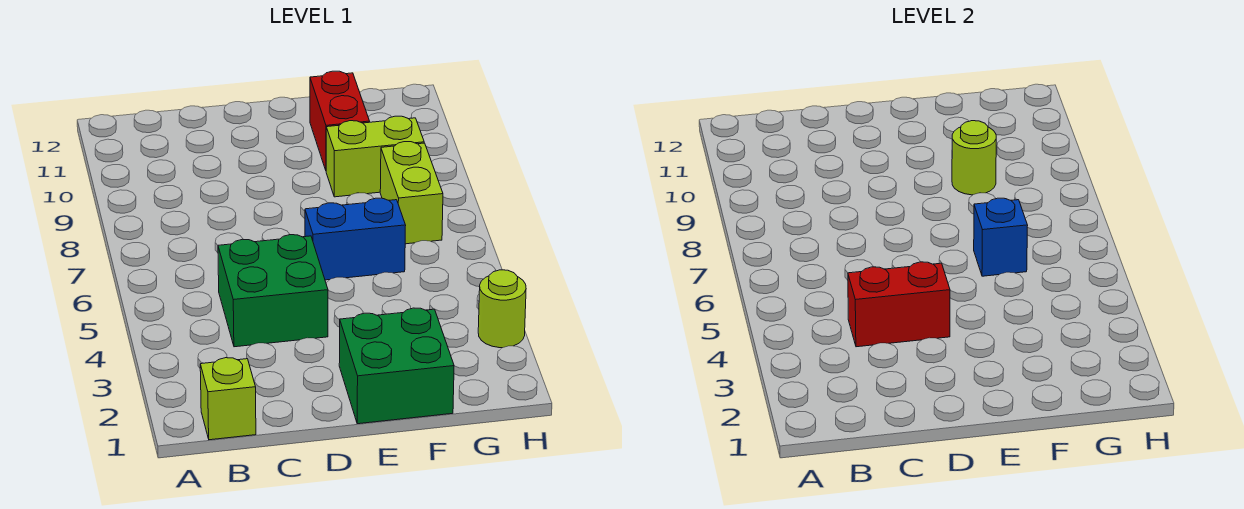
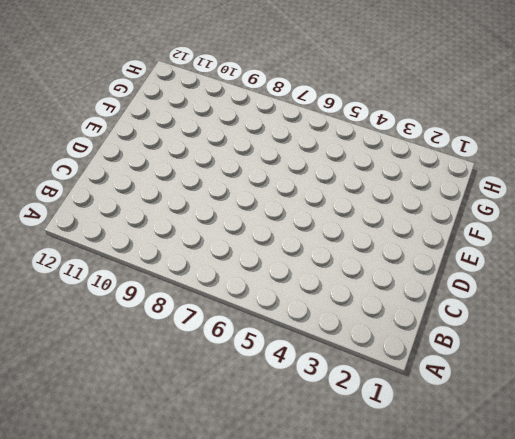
none -> lime brick B1 level 1
none -> green brick C4:D5 level 1

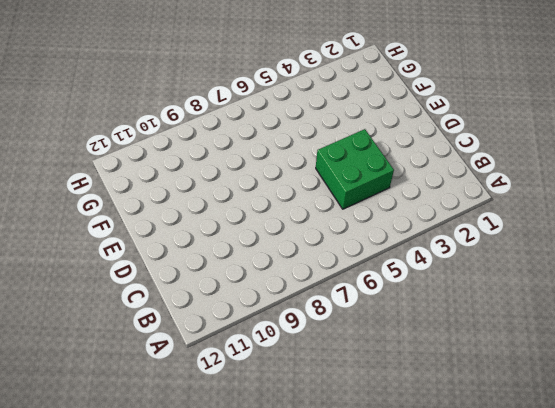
none -> lime brick B1 level 1
none -> green brick E1:F2 level 1

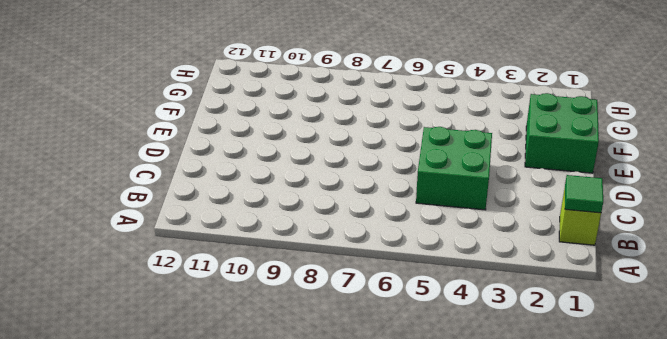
green tile B1 level 2 -> none
none -> blue brick E6:F6 level 1
none -> lime brick F9:G9 level 1

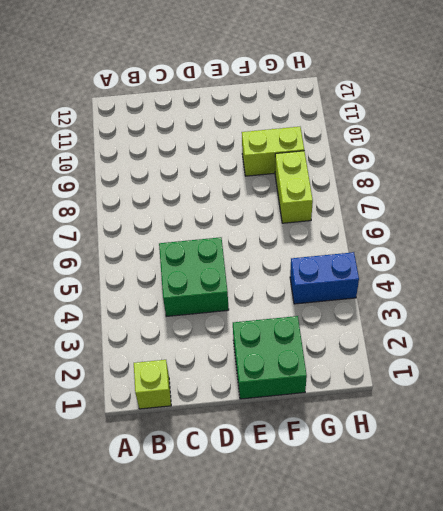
blue brick G4:H4 level 1 -> blue brick E6:F6 level 1
none -> red brick F10:F11 level 1
none -> lime round brick H3 level 1

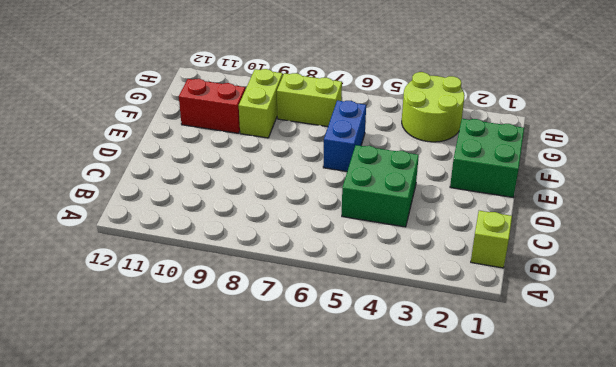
lime round brick G3:H4 level 1 -> lime round brick H3 level 1
none -> red brick C4:D4 level 2
none -> blue brick F6 level 2

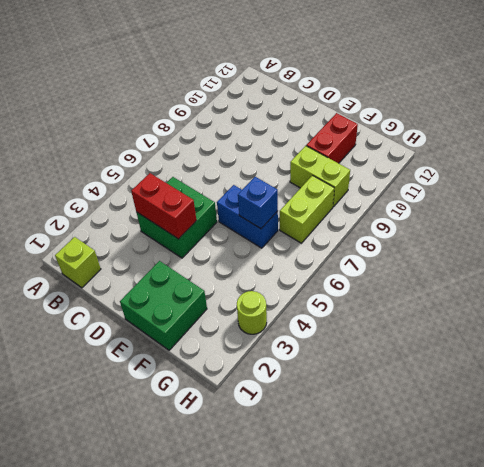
none -> lime round brick F9 level 2

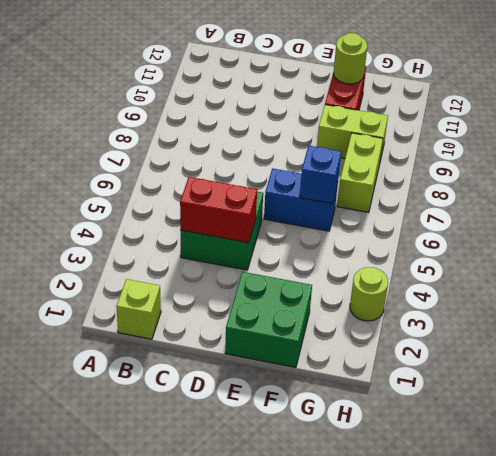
lime round brick F11 level 2 -> lime round brick F9 level 2

